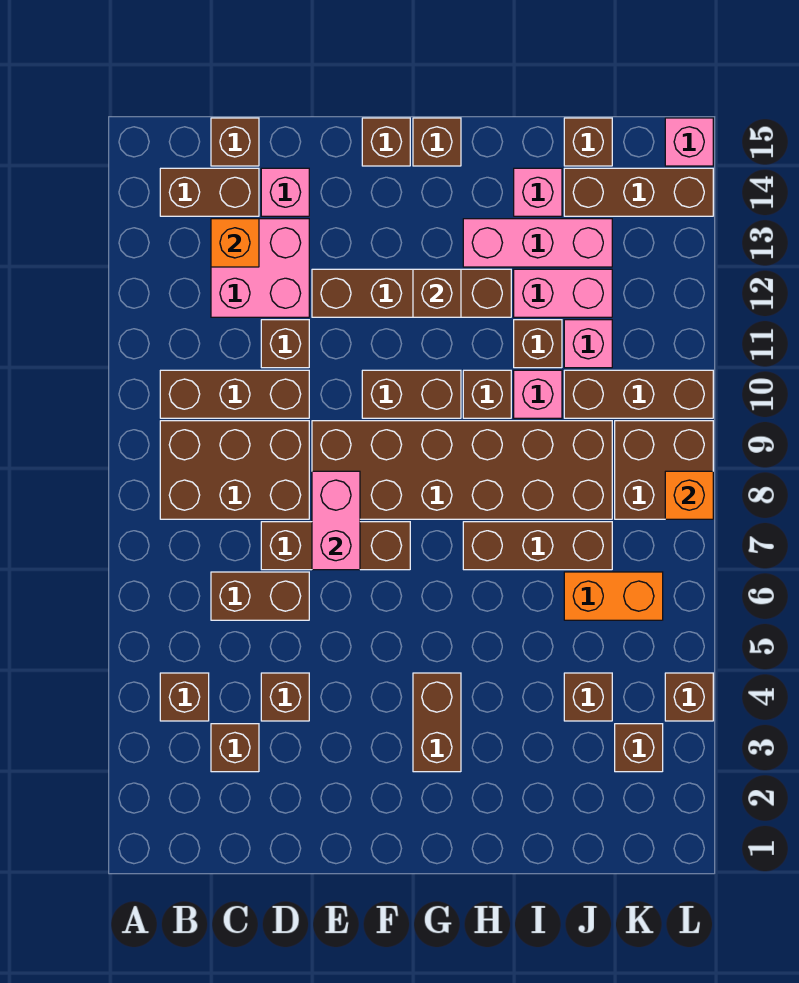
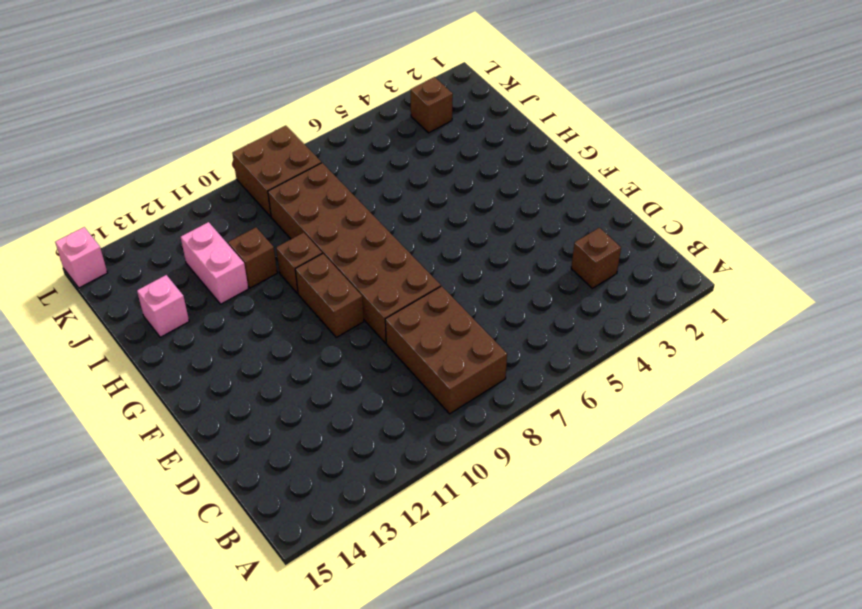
none -> brown brick B4 level 1
none -> brown brick B10:D10 level 1
none -> brown brick B14:C14 level 1
none -> brown brick C6:D6 level 1

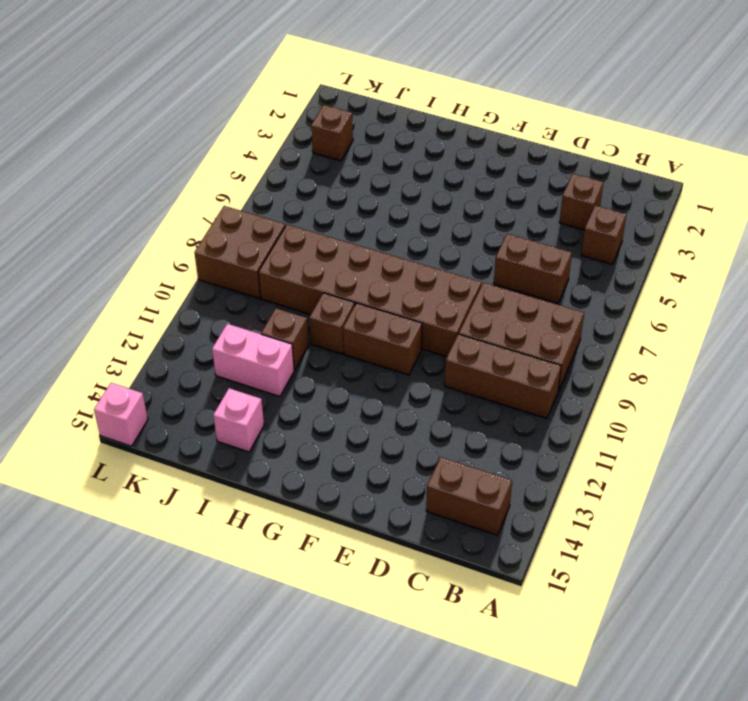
none -> pink brick C12:D13 level 1
none -> brown brick C15 level 1
none -> brown brick D4 level 1
none -> brown brick D7:F7 level 1

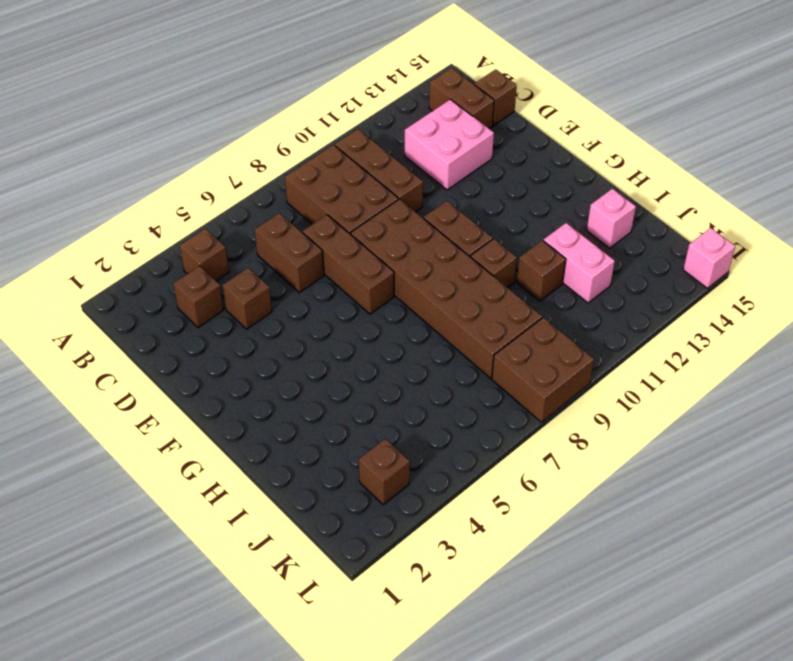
none -> brown brick D11 level 1
none -> pink brick D14 level 1
none -> brown brick E12:H12 level 1
none -> brown brick F15 level 1

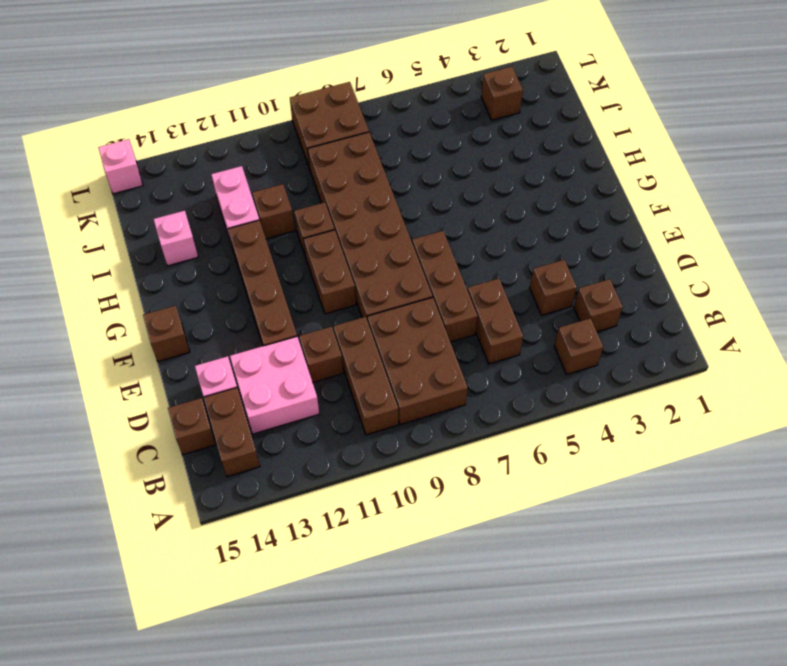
none -> brown brick G3:G4 level 1
none -> brown brick G15 level 1
none -> brown brick H7:J7 level 1
none -> pink brick H13:J13 level 1

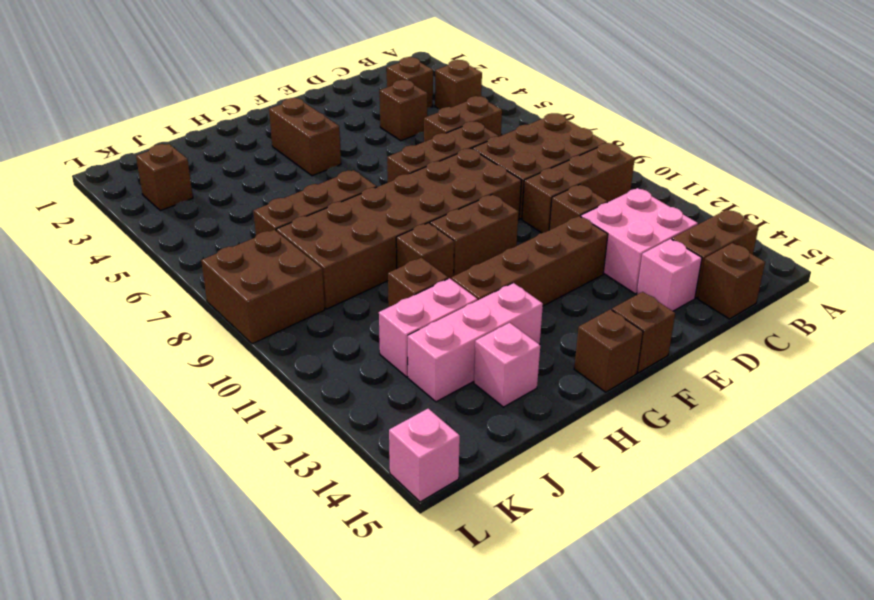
none -> pink brick I10 level 1
none -> brown brick J4 level 1
none -> orange brick J6:K6 level 1
none -> brown brick J10:L10 level 1

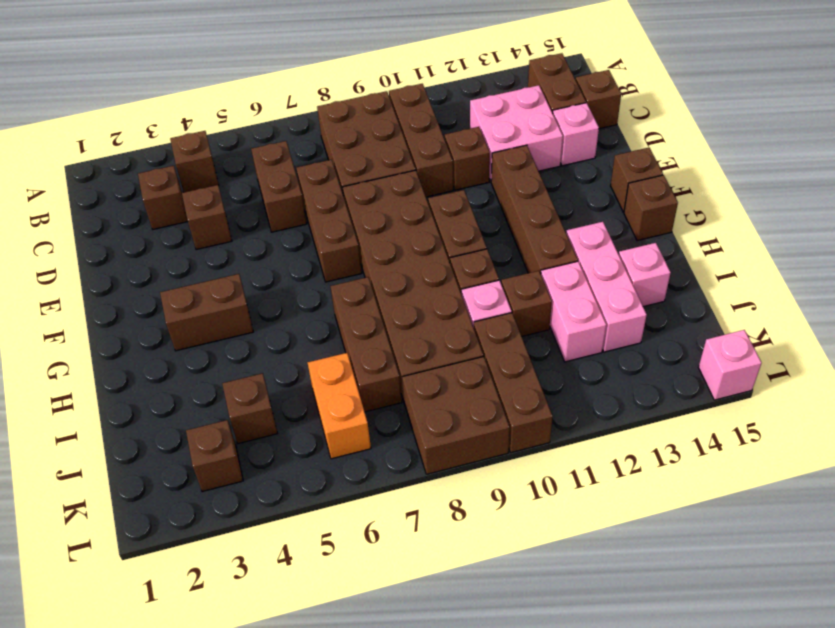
none -> pink brick J11 level 1
none -> brown brick J14:L14 level 1
none -> brown brick J15 level 1
none -> brown brick L4 level 1

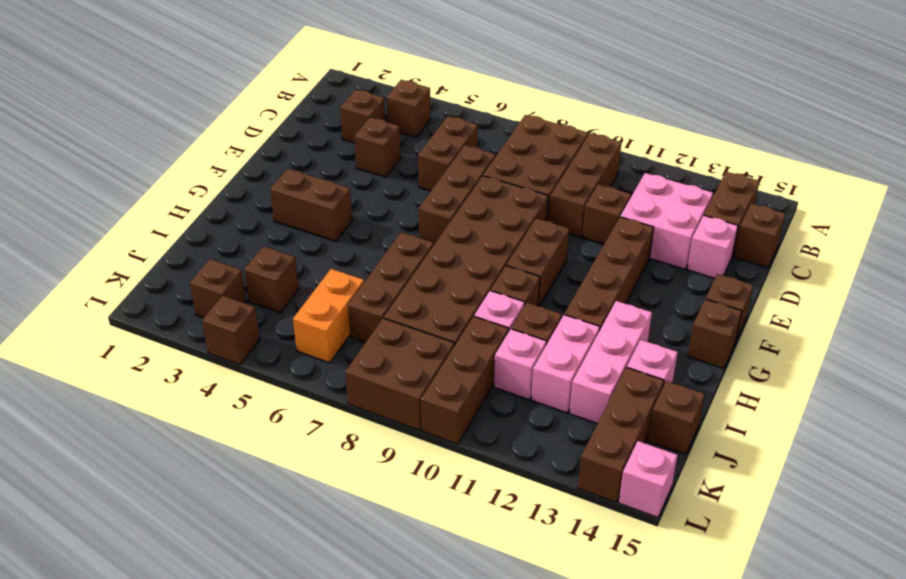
none -> orange brick C13 level 2
none -> pink brick E7:E8 level 2
none -> brown brick G12 level 2
none -> orange brick L8 level 2

